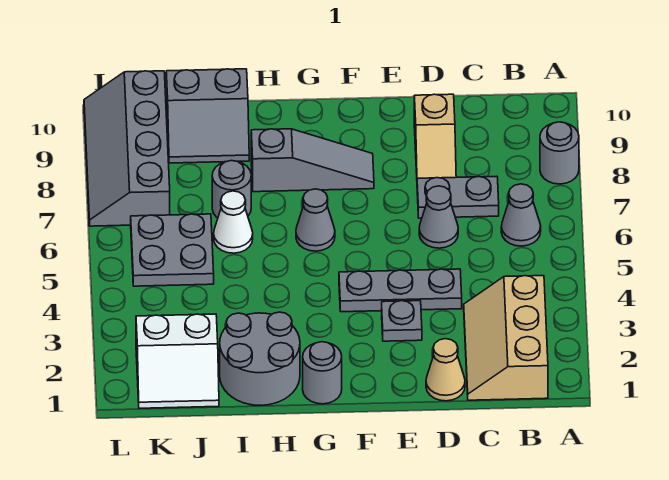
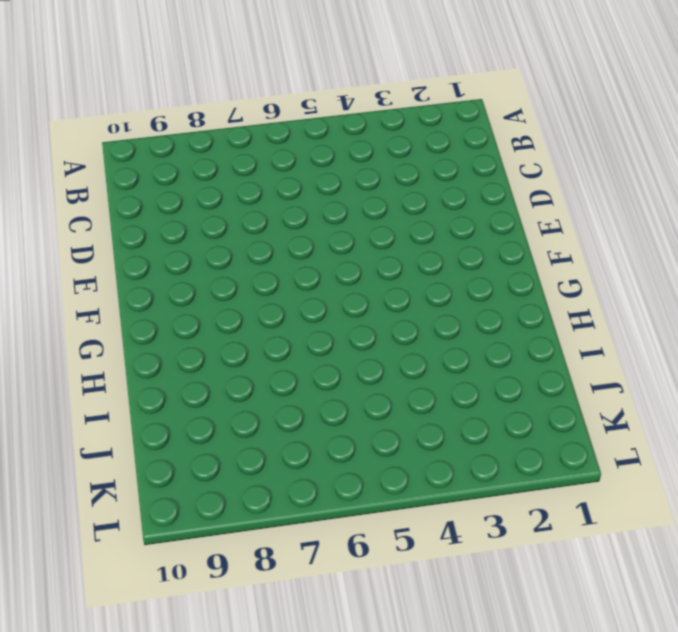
none -> grey round brick A8 level 1
none -> tan slope B1:C3 level 1 top B
none -> grey cone B6 level 1

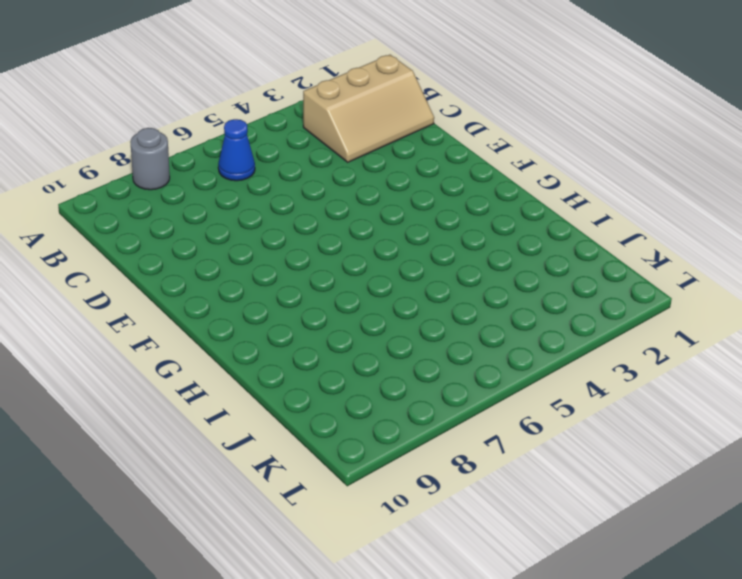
blue cone B6 level 1 -> grey cone B6 level 1
none -> grey plate C7:D7 level 1
none -> tan cone D1 level 1
none -> grey plate D4:F4 level 1

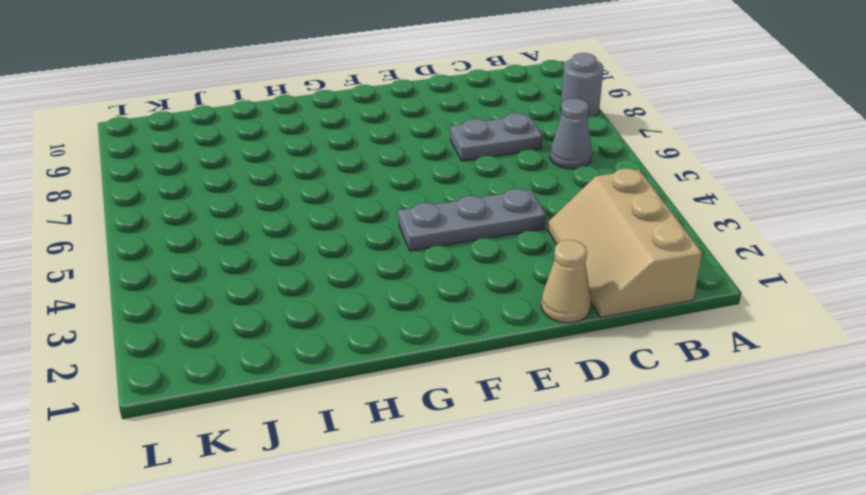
none -> grey cone D6 level 1
none -> tan slope D8:D9 level 1 top 9
none -> grey plate E3 level 1

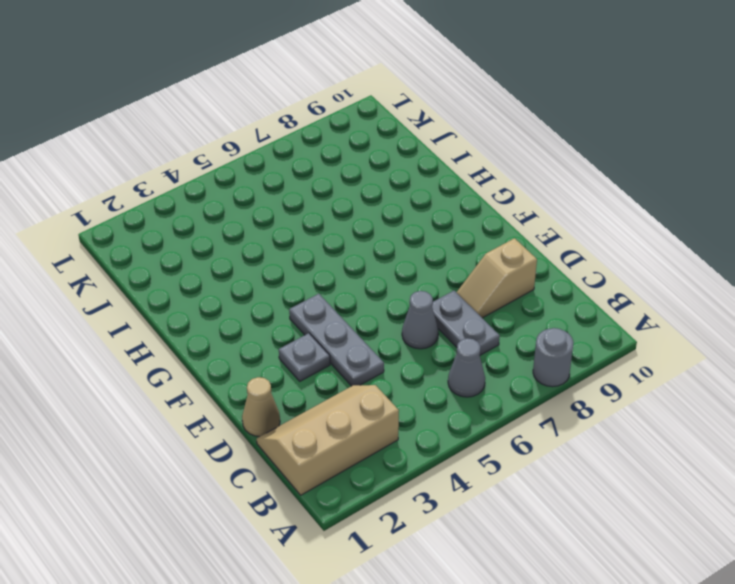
none -> grey slope F8:H8 level 1 top H
none -> grey round brick G1 level 1
none -> grey cone G6 level 1

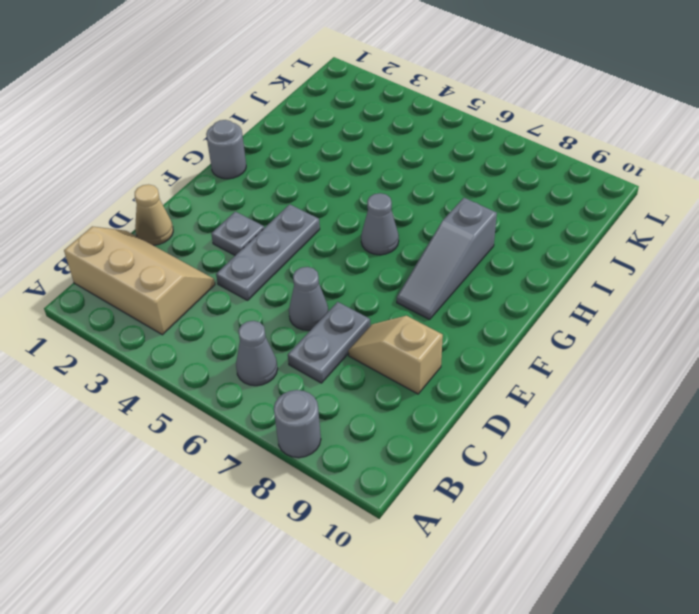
none -> grey round brick H1:I2 level 1
none -> white cone I6 level 1
none -> grey round brick I7 level 1

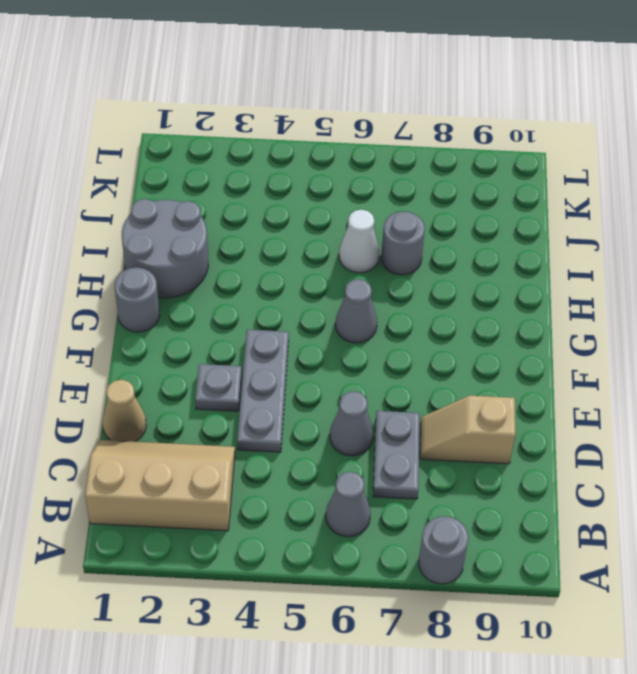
none -> grey slope F8:H8 level 1 top H
none -> grey slope I9:J10 level 1 top 10
none -> white slope J1:K2 level 1 top 2

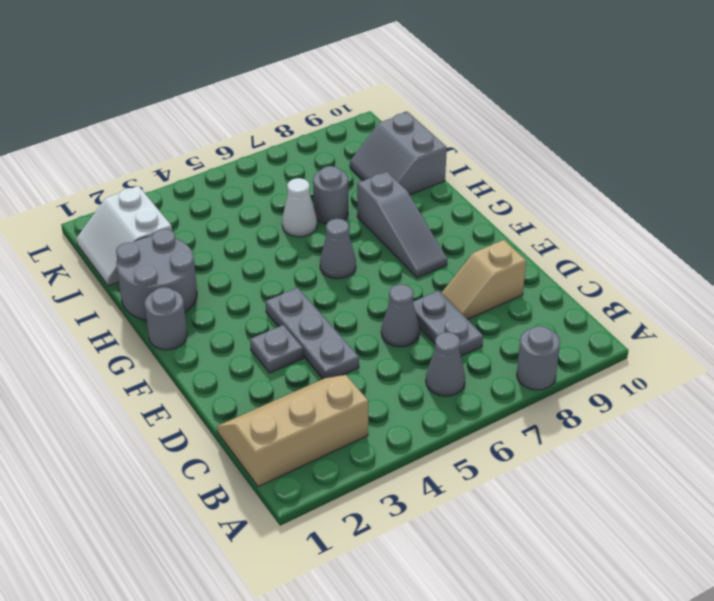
none -> tan cone D1 level 1
none -> grey plate J5:K6 level 1
none -> grey slope K7:L10 level 1 top K

